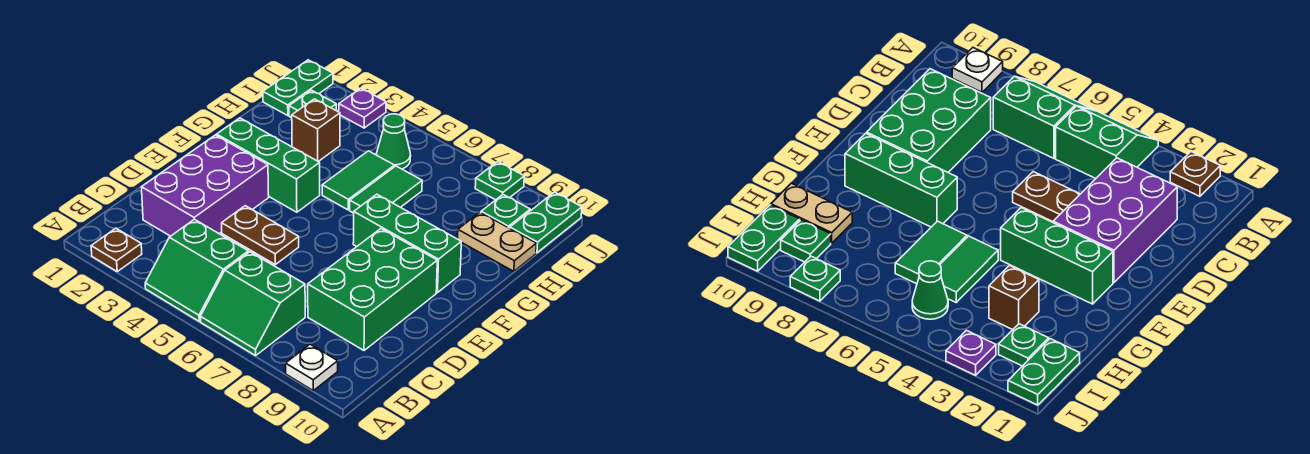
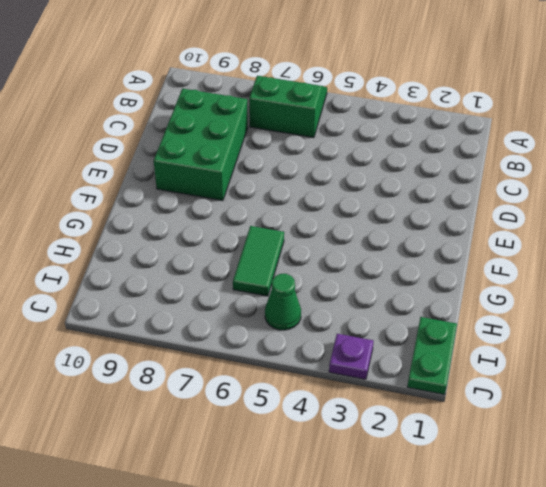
none -> brown plate A2 level 1
none -> green slope A4:B5 level 1 top B
none -> white plate A9 level 1

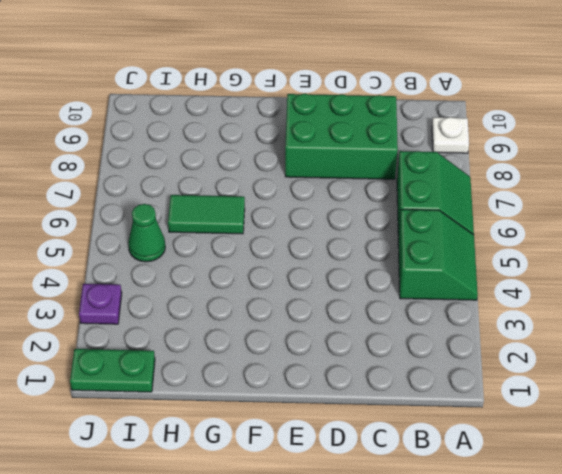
none -> brown plate A2 level 1
none -> purple brick C2:E3 level 1
none -> brown plate D4:D5 level 1

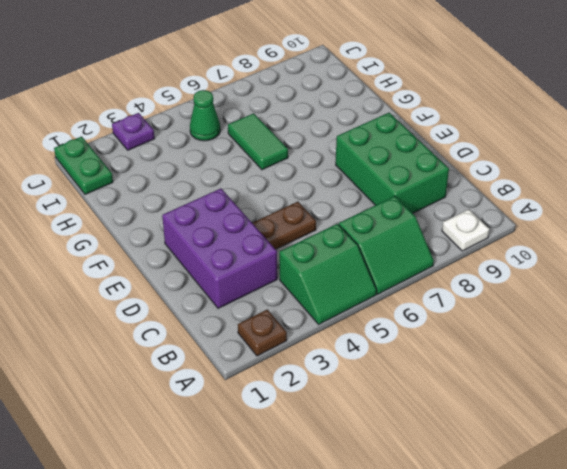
none -> green brick F2:F4 level 1
none -> green brick F7:F9 level 1
none -> green tile G5:H5 level 1

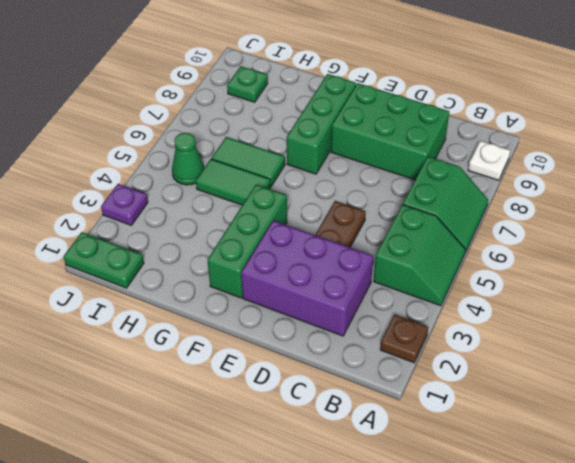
none -> brown brick H3 level 1
none -> tan plate H9:H10 level 1
none -> green plate I2 level 1

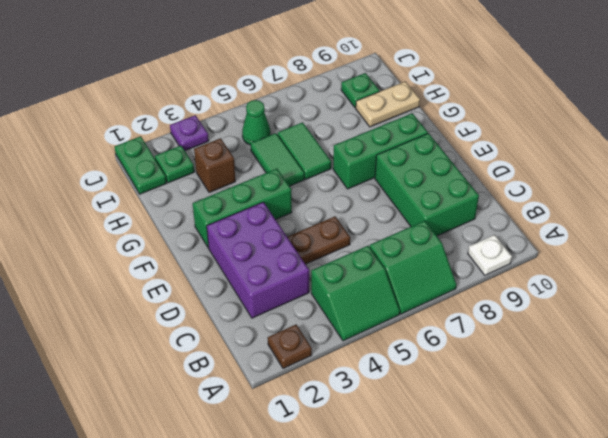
none -> green plate I10:J10 level 1
none -> green plate J8 level 1

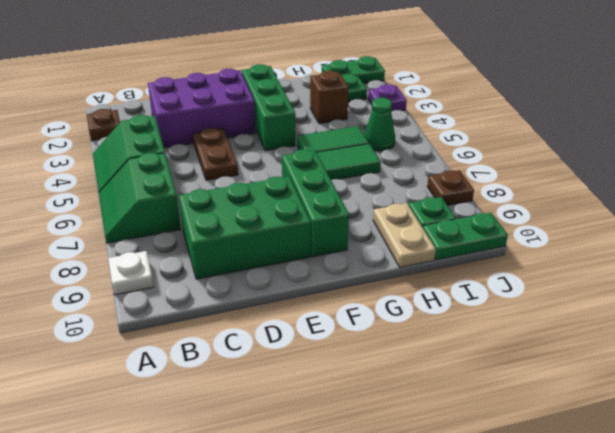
brown plate J8 level 1 -> green plate J8 level 1

